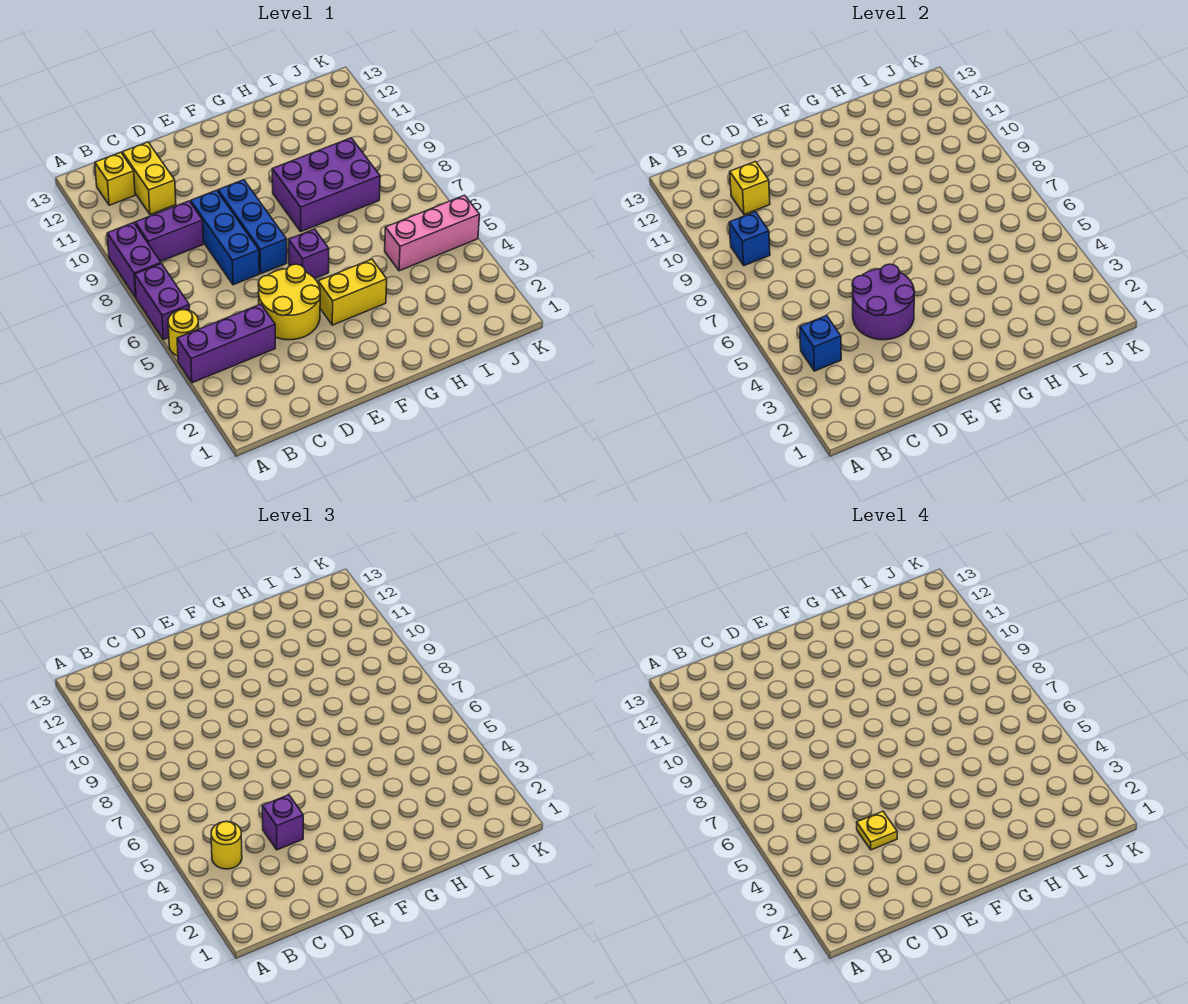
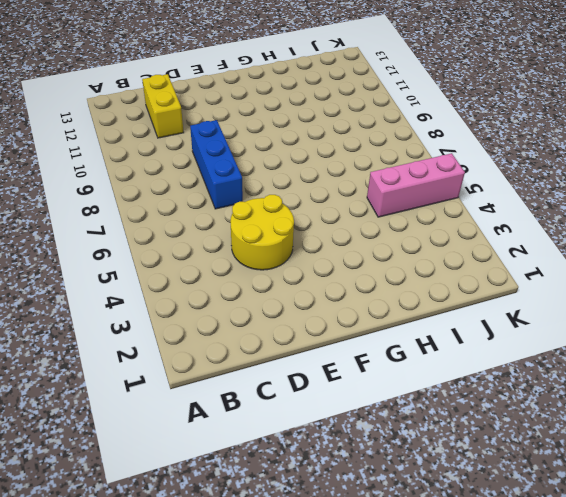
none -> purple brick A4:C4 level 1
none -> yellow round brick A5 level 1
none -> purple brick A6:A7 level 1

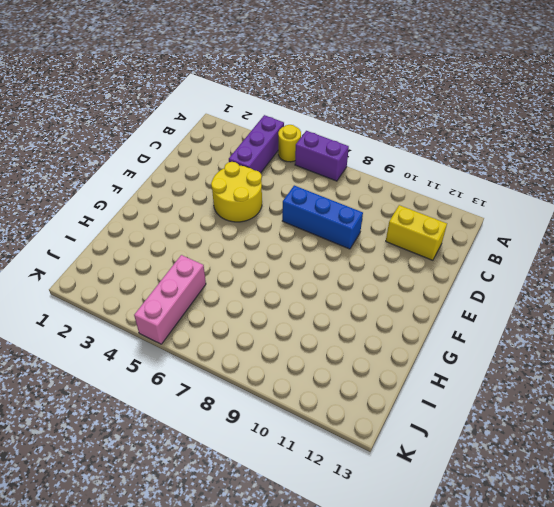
none -> purple brick A8:A9 level 1
none -> purple brick B9:C9 level 1
none -> yellow brick B12 level 1

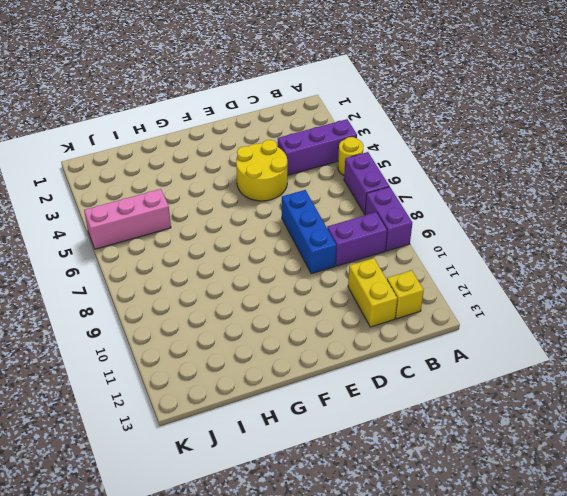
none -> blue brick E7:E9 level 1
none -> yellow brick F4:G4 level 1
none -> purple brick F6 level 1

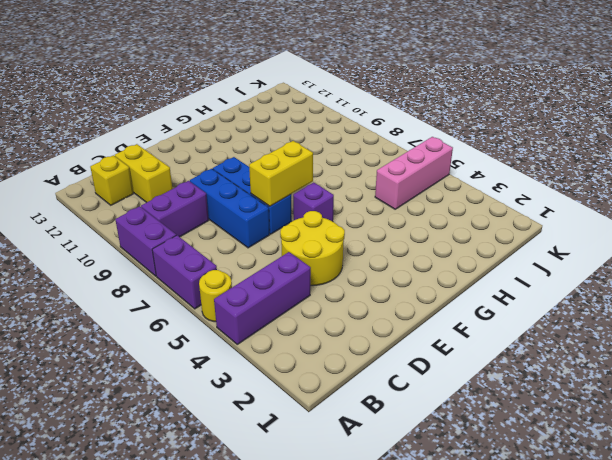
yellow brick E7:F7 level 2 -> yellow brick F4:G4 level 1
none -> purple brick G8:I9 level 1
none -> blue brick B4 level 2
none -> blue brick B9 level 2

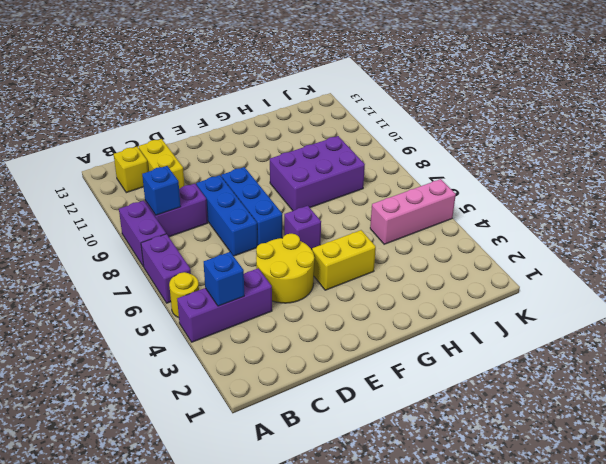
none -> yellow brick C11 level 2
none -> purple round brick D4:E5 level 2
none -> yellow round brick B4 level 3

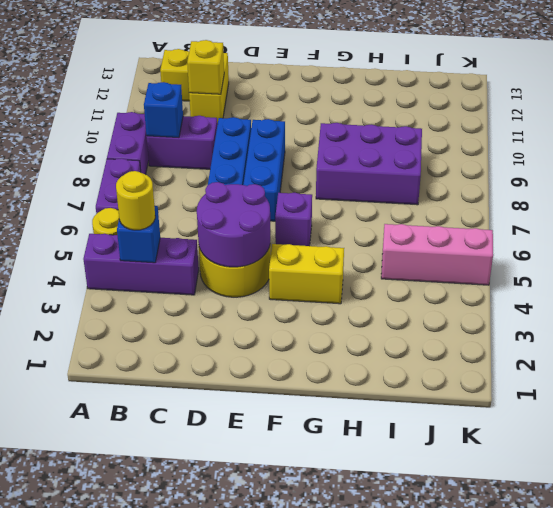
none -> purple brick D4 level 3
none -> yellow plate D4 level 4

